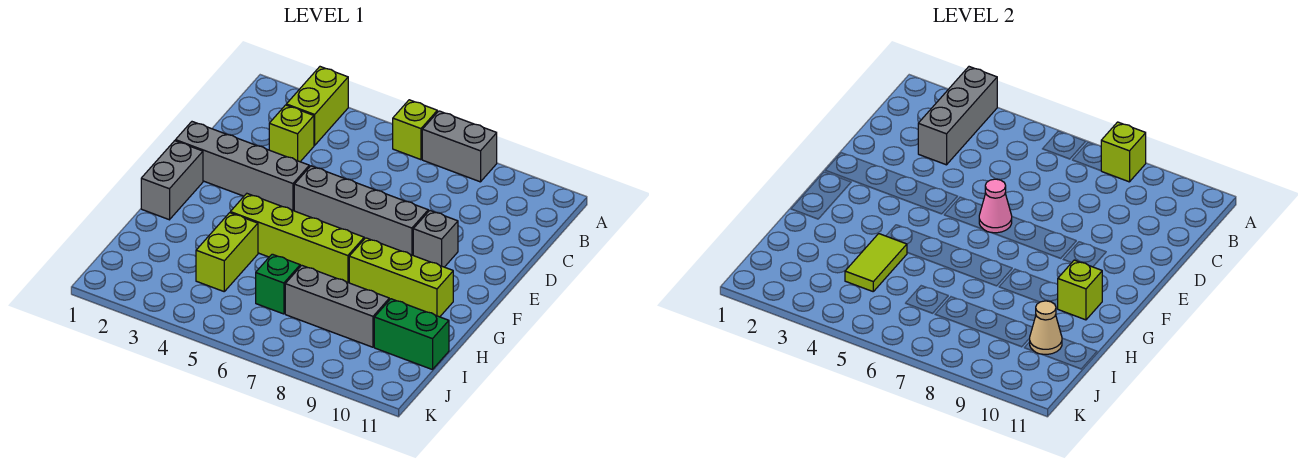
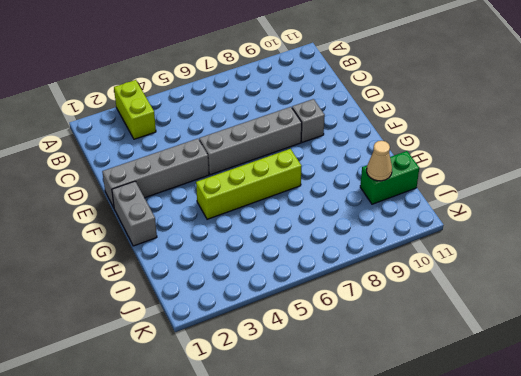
none -> lime brick A6 level 1
none -> grey brick A7:A8 level 1
none -> lime brick C3 level 1

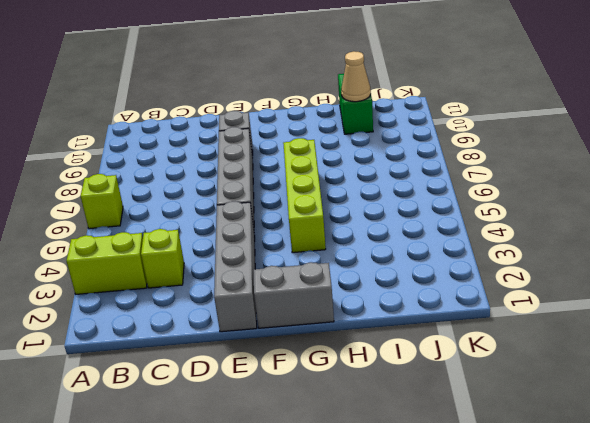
none -> grey brick A7:A8 level 1
none -> lime brick G8:G10 level 1
none -> lime brick H4:I4 level 1

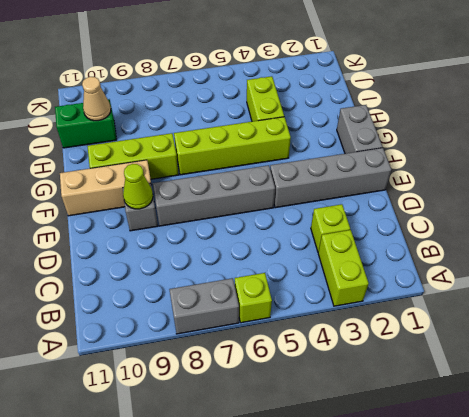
lime cone E9 level 2 -> none
tan brick F9:F11 level 1 -> none
none -> green brick I6 level 1
none -> grey brick I7:I9 level 1
none -> grey brick A3:C3 level 2

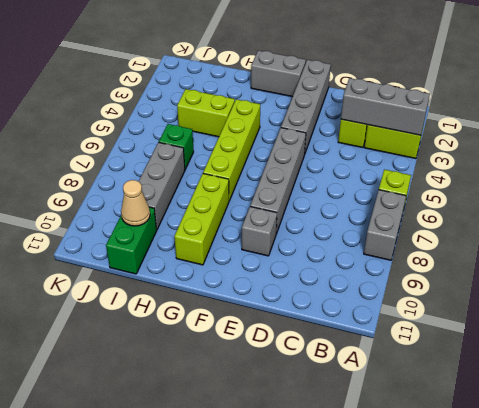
none -> lime brick A8 level 2
none -> pink cone E6 level 2
none -> lime brick G10 level 2

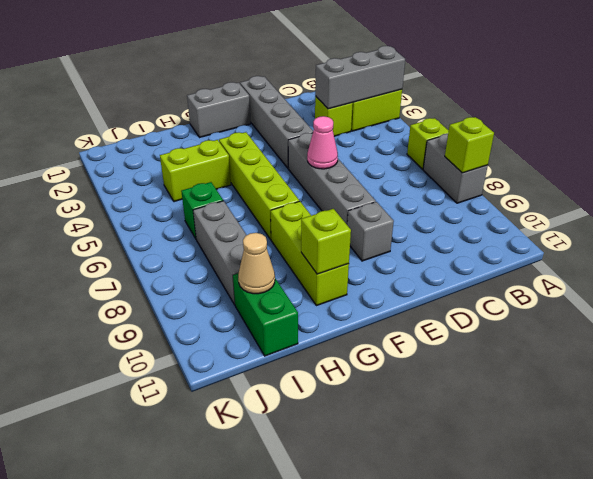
none -> lime tile H4:I4 level 2

